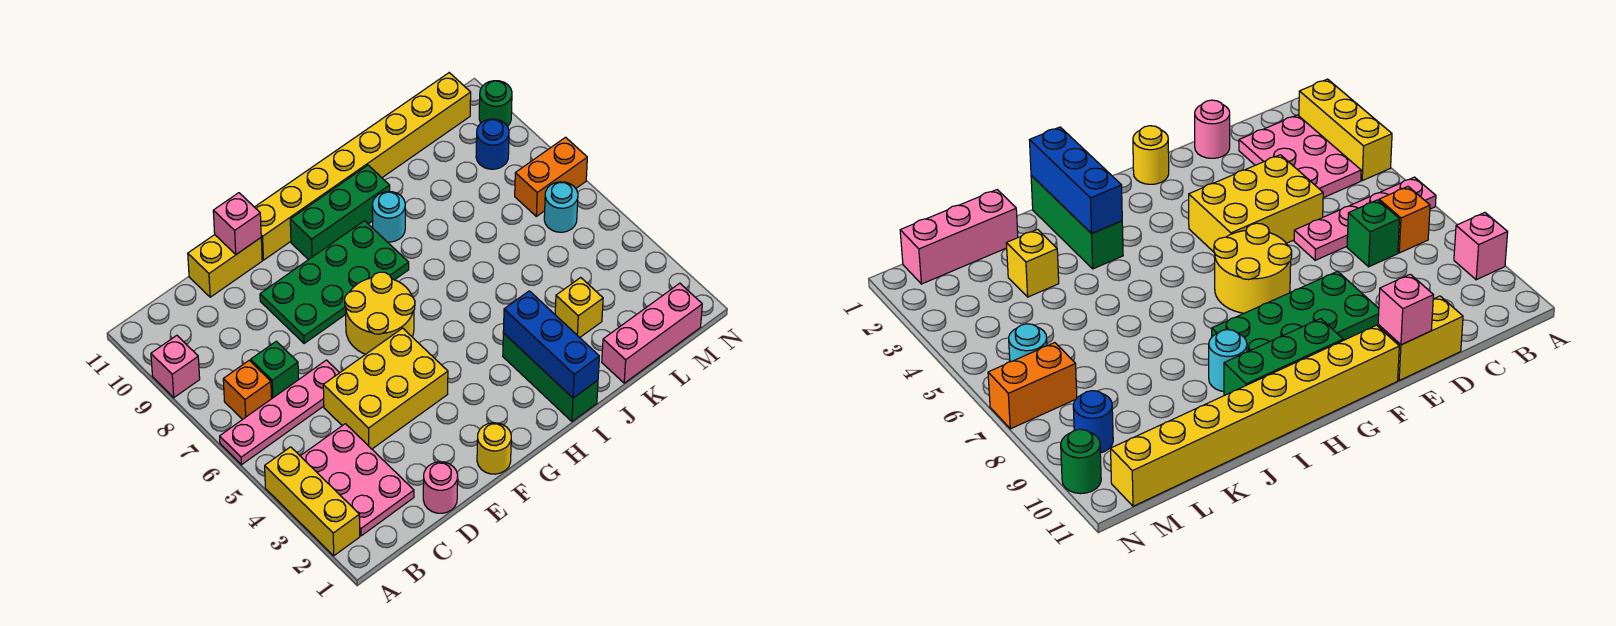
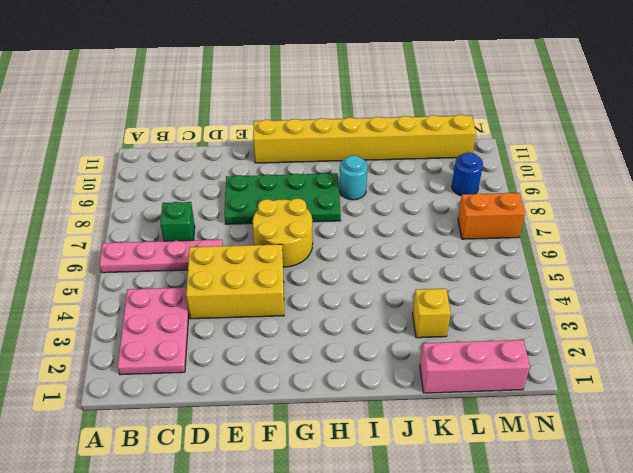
none -> yellow brick A2:A4 level 1
none -> pink brick A9 level 1
none -> orange brick B7 level 1

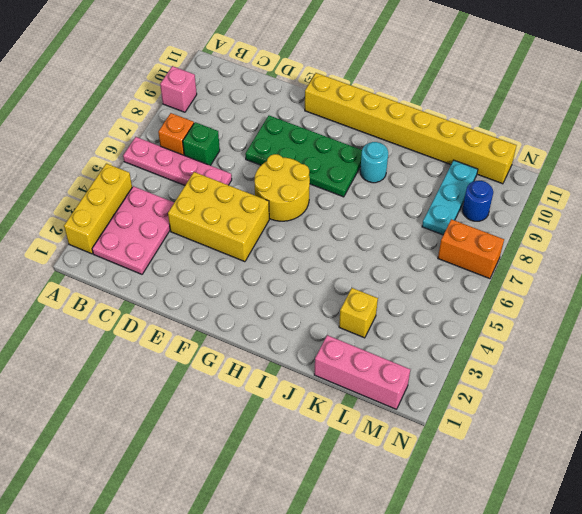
cyan plate L8:L10 level 1 -> none
none -> pink round brick D1 level 1
none -> yellow brick D11:E11 level 1
none -> yellow round brick F1 level 1

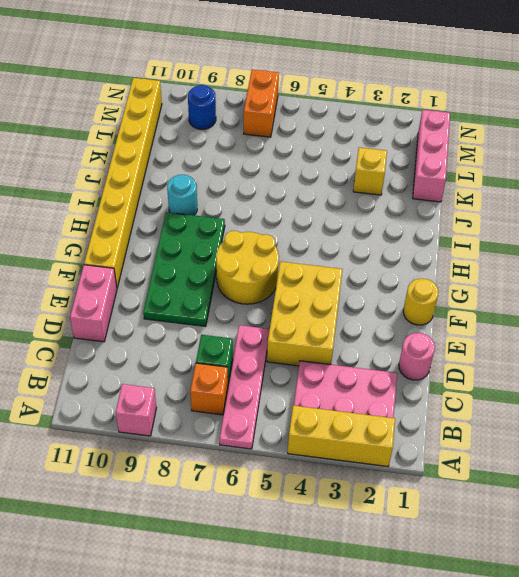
pink brick D11:E11 level 1 -> yellow brick D11:E11 level 1
none -> green brick G10:I10 level 1
none -> green brick I1:I3 level 1
none -> cyan round brick M6 level 1

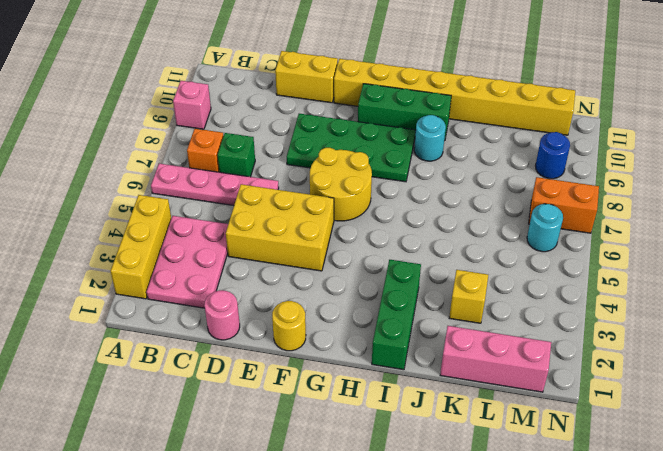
none -> green round brick N10 level 1
none -> pink brick E11 level 2
none -> blue brick I1:I3 level 2

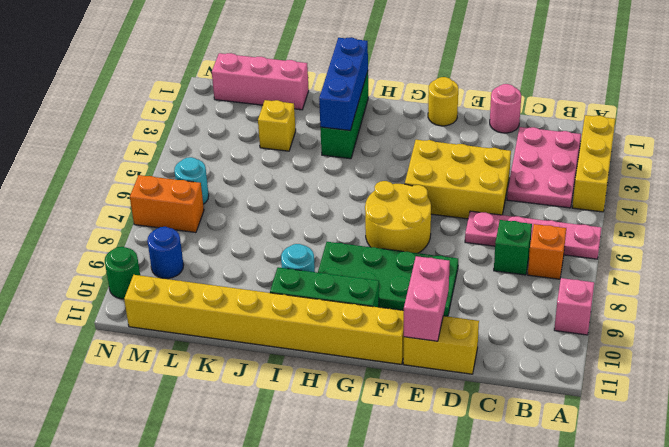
pink brick E10:E11 level 2 -> pink brick E11 level 2

